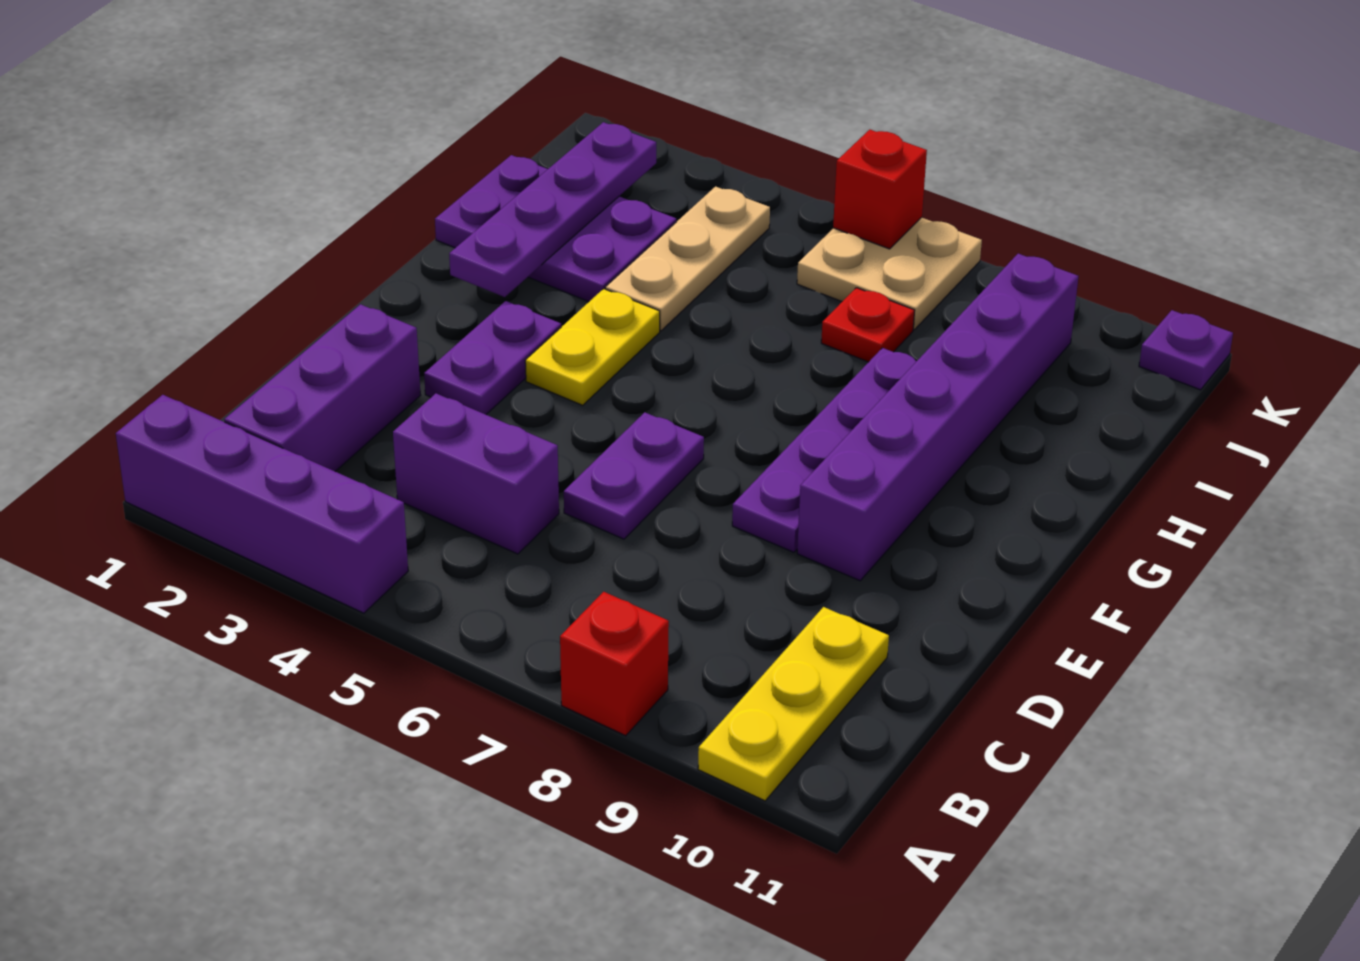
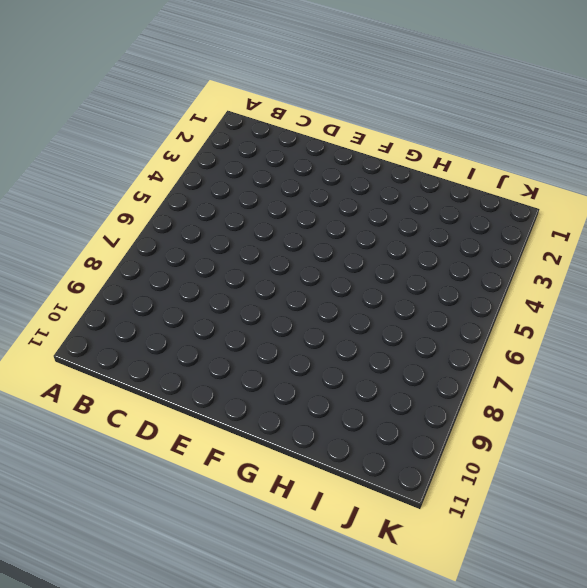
none -> purple brick A1:A4 level 1
none -> red brick A8 level 1
none -> yellow plate A10:C10 level 1

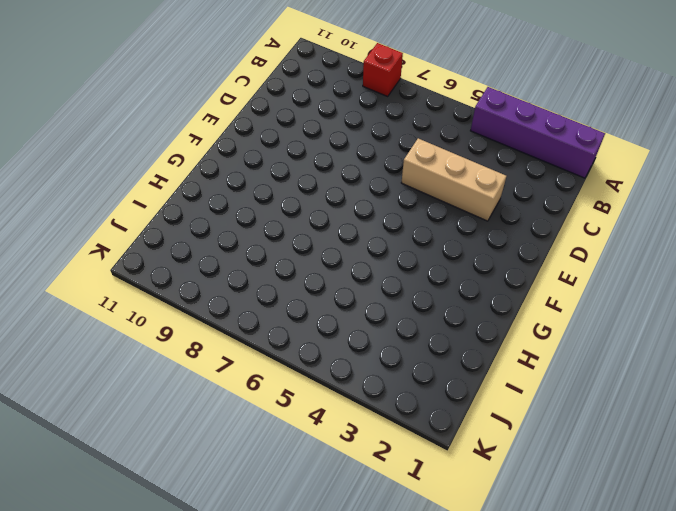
tan brick D3:D5 level 1 -> none
none -> yellow plate A10:C10 level 1
none -> purple brick B2:D2 level 1
none -> purple brick C4:C5 level 1

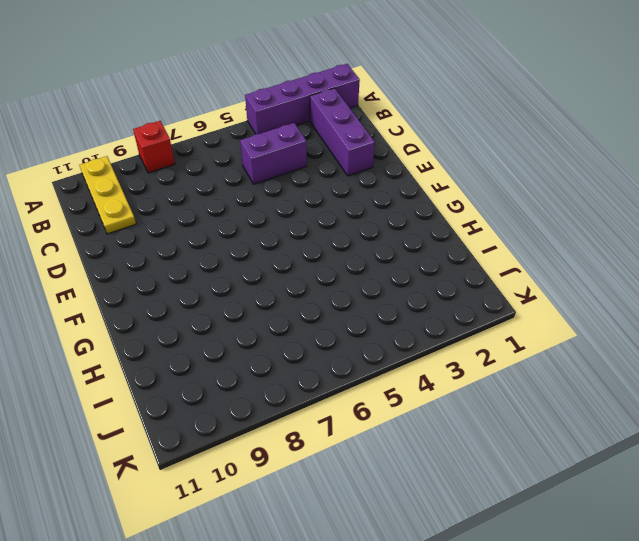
none -> purple plate D6:E6 level 1
none -> purple plate E3:F3 level 1
none -> purple plate E8:H8 level 1

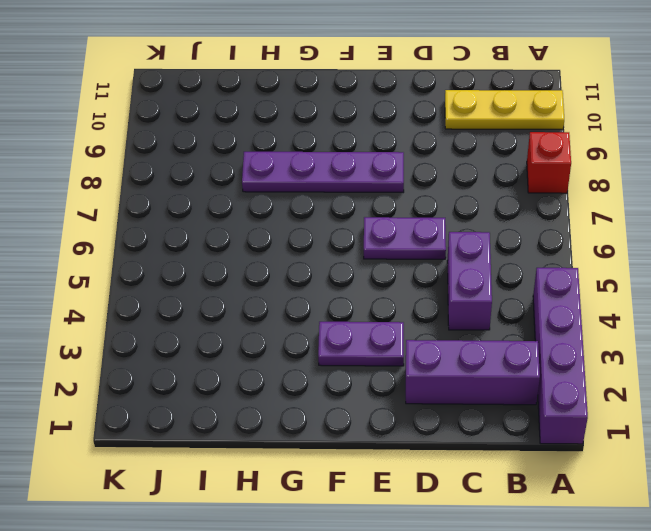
none -> purple brick E9:J9 level 1
none -> yellow plate F4:G4 level 1
none -> purple plate H1:I3 level 1

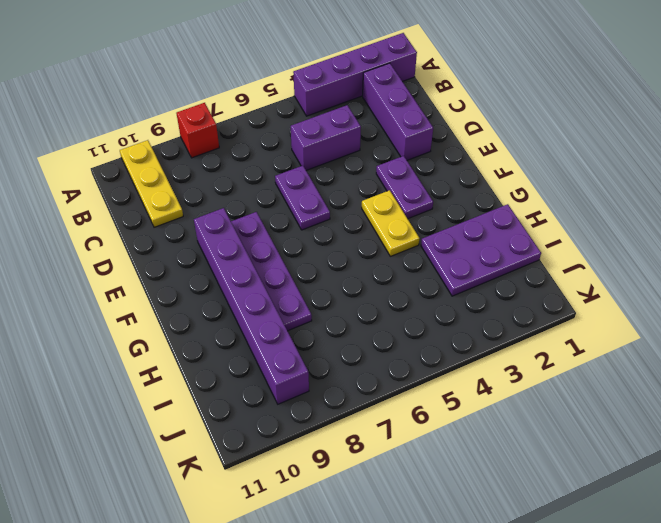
none -> tan plate H4:J4 level 1
none -> red plate I7 level 1
none -> tan plate J6:K7 level 1

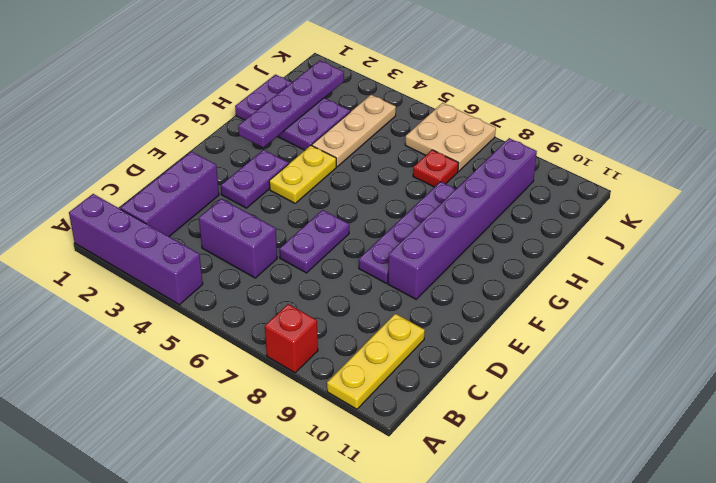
none -> purple plate K11 level 1
none -> red brick K6 level 2

